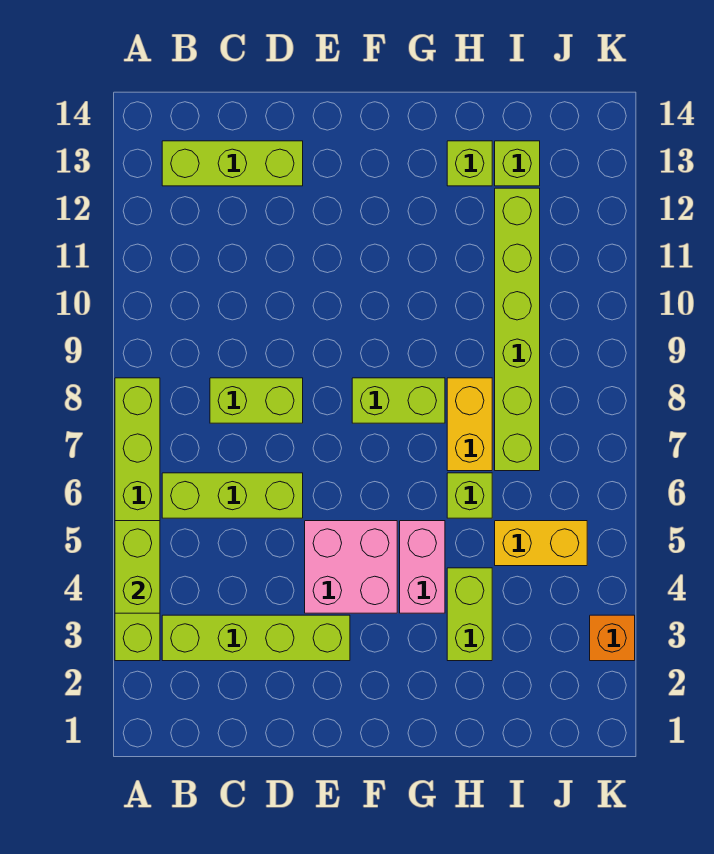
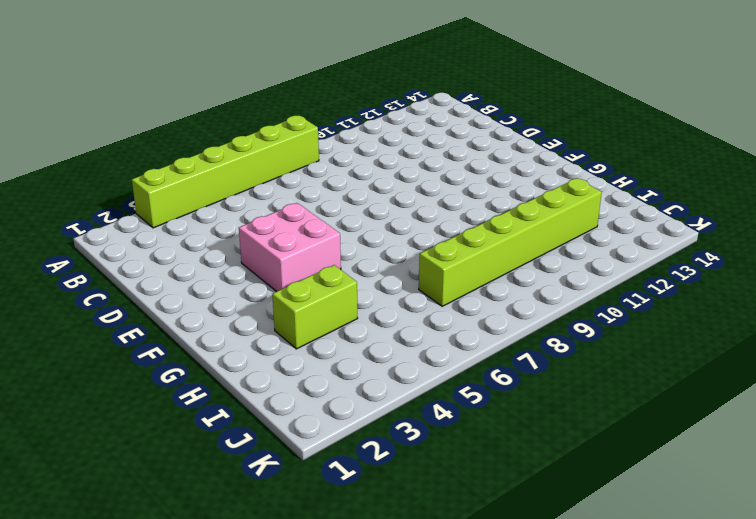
none -> lime brick B3:E3 level 1
none -> lime brick B6:D6 level 1
none -> lime brick B13:D13 level 1

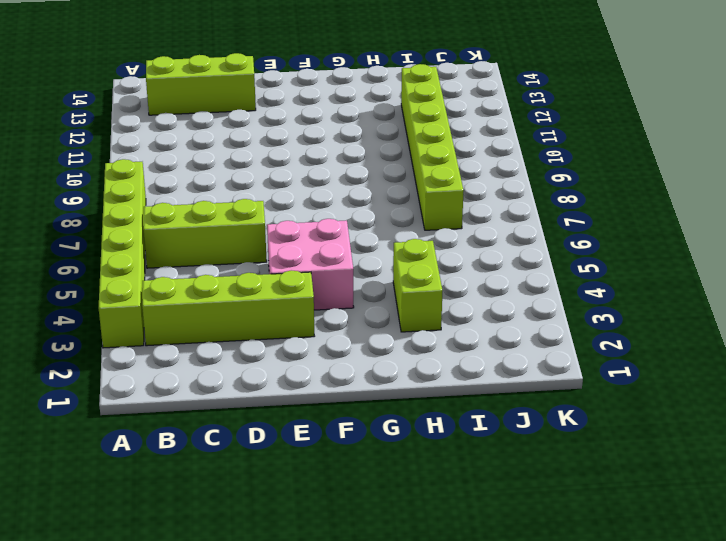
none -> lime brick C8:D8 level 1
none -> lime brick F8:G8 level 1
none -> pink brick G4:G5 level 1

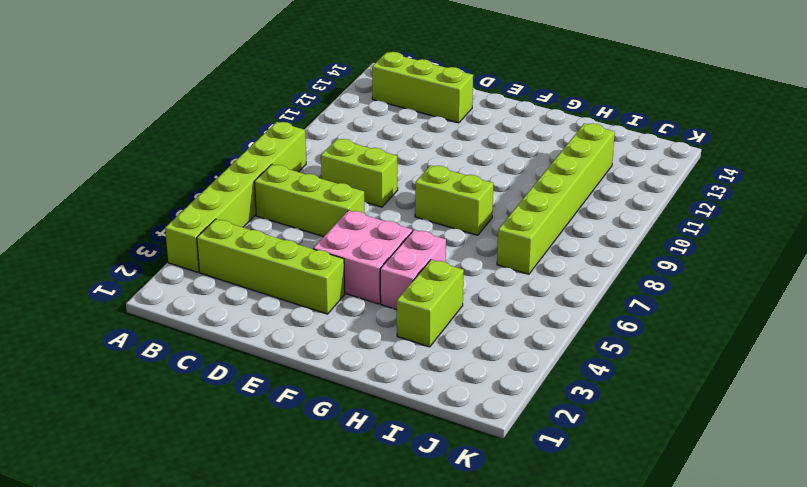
none -> lime brick H6 level 1
none -> yellow brick H7:H8 level 1
none -> lime brick H13 level 1

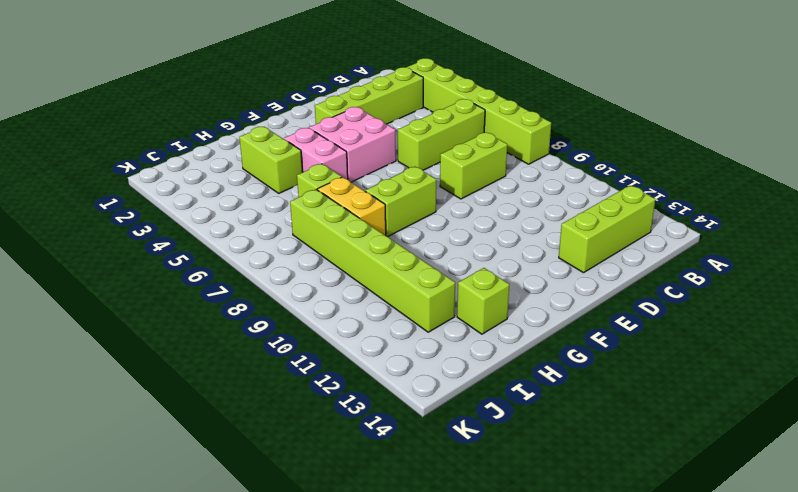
none -> yellow brick I5:J5 level 1
none -> lime brick I13 level 1
none -> orange brick K3 level 1

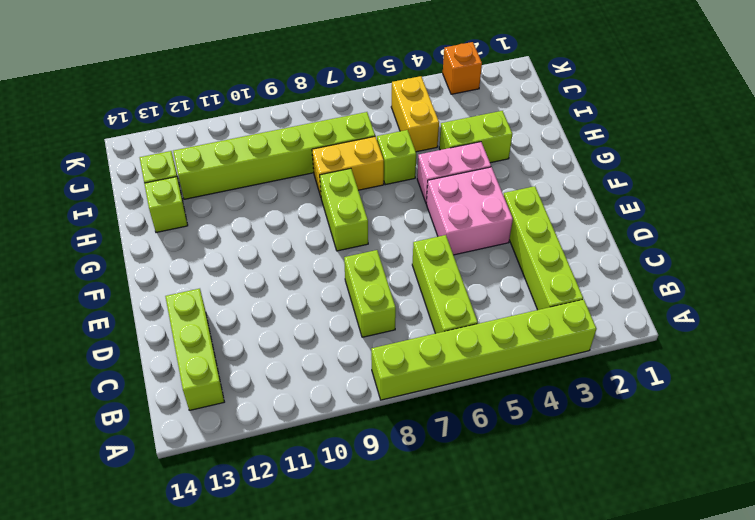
none -> lime brick A4:A5 level 2

